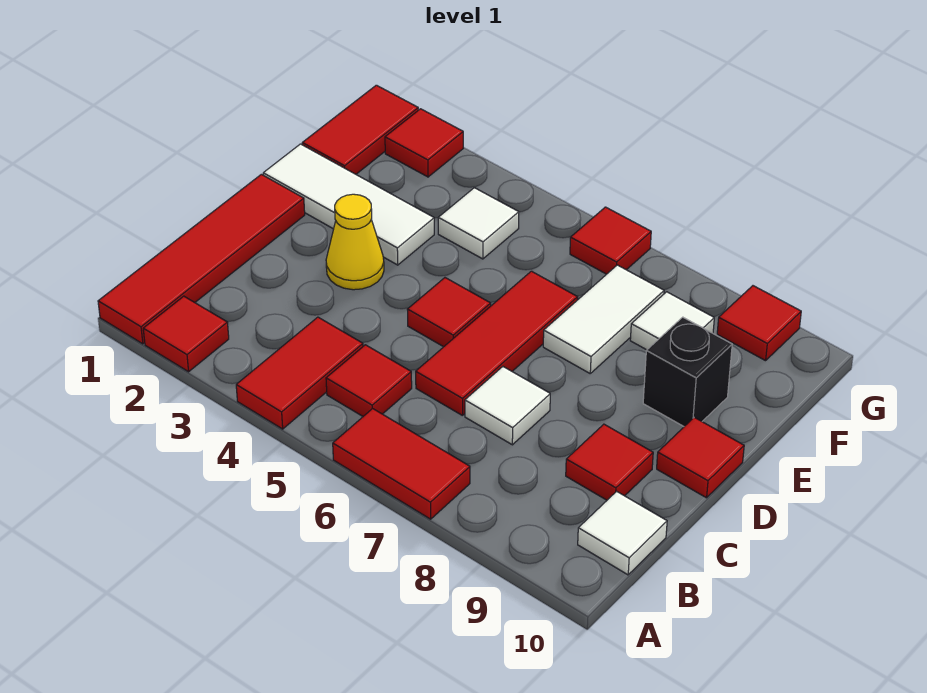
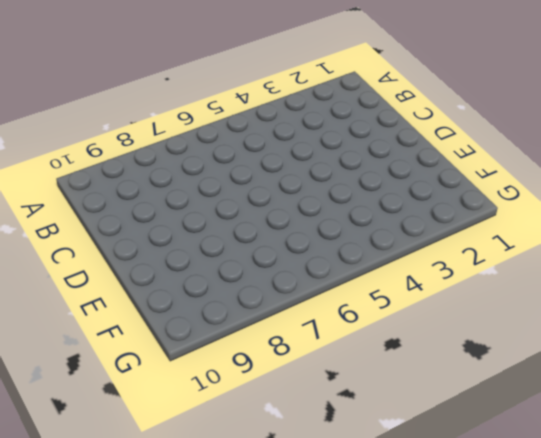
none -> red tile A1:D1 level 1
none -> red tile A2 level 1
none -> red tile A4:B4 level 1

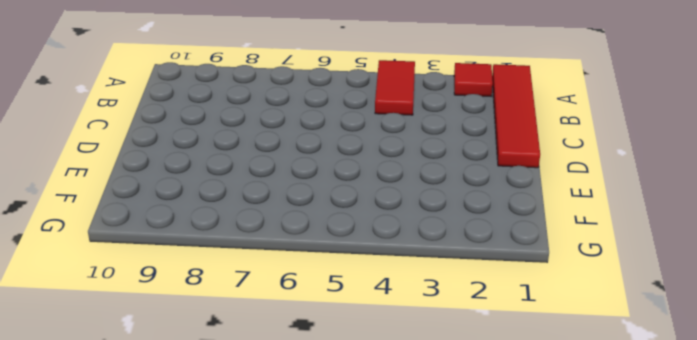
none -> red tile A6:A7 level 1
none -> red tile B5 level 1
none -> white tile B10 level 1

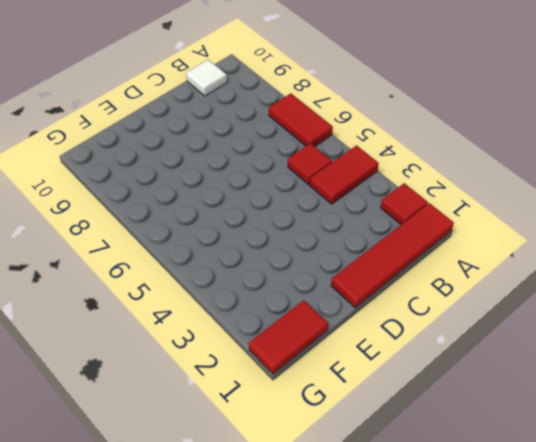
none -> red tile C6:E6 level 1
none -> white tile C7 level 1
none -> red tile C9 level 1

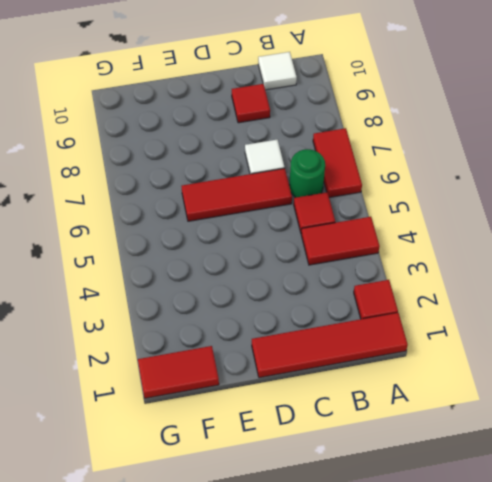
green round brick B6 level 1 -> none
none -> yellow cone D3 level 1
none -> red tile D5 level 1
none -> red tile D10 level 1

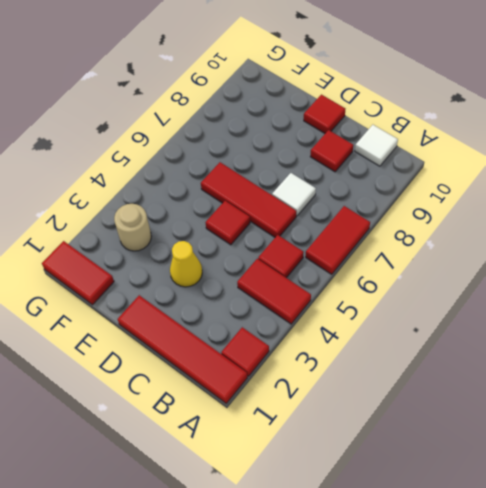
tan round brick F3 level 1 -> none
none -> white tile E1:E3 level 1
none -> white tile E7:F7 level 1
none -> black brick E9 level 1

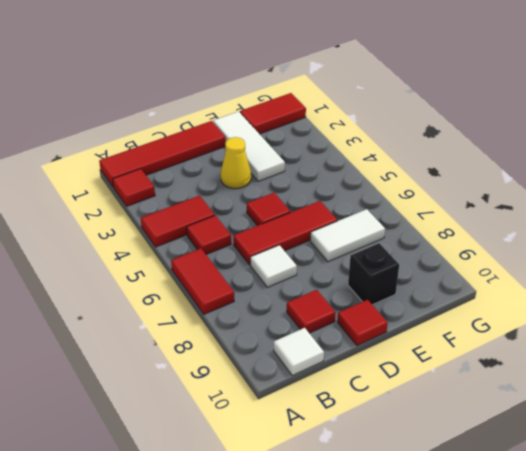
none -> white tile F4 level 1
none -> white tile F8 level 1
none -> red tile G2 level 1

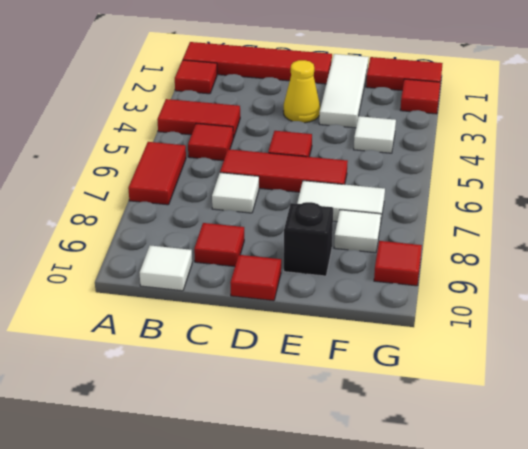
none -> red tile G6 level 1

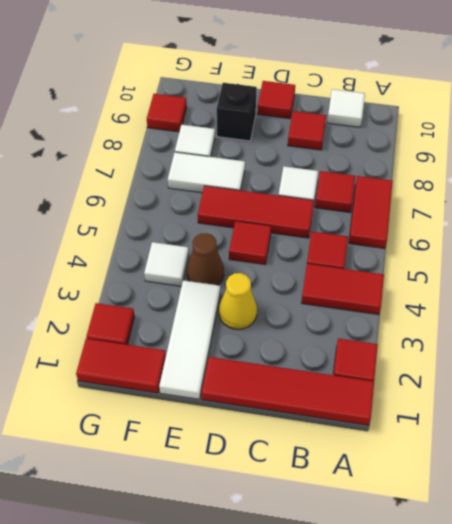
red tile B7 level 1 -> red tile G6 level 1
brown cone E4 level 1 -> none

